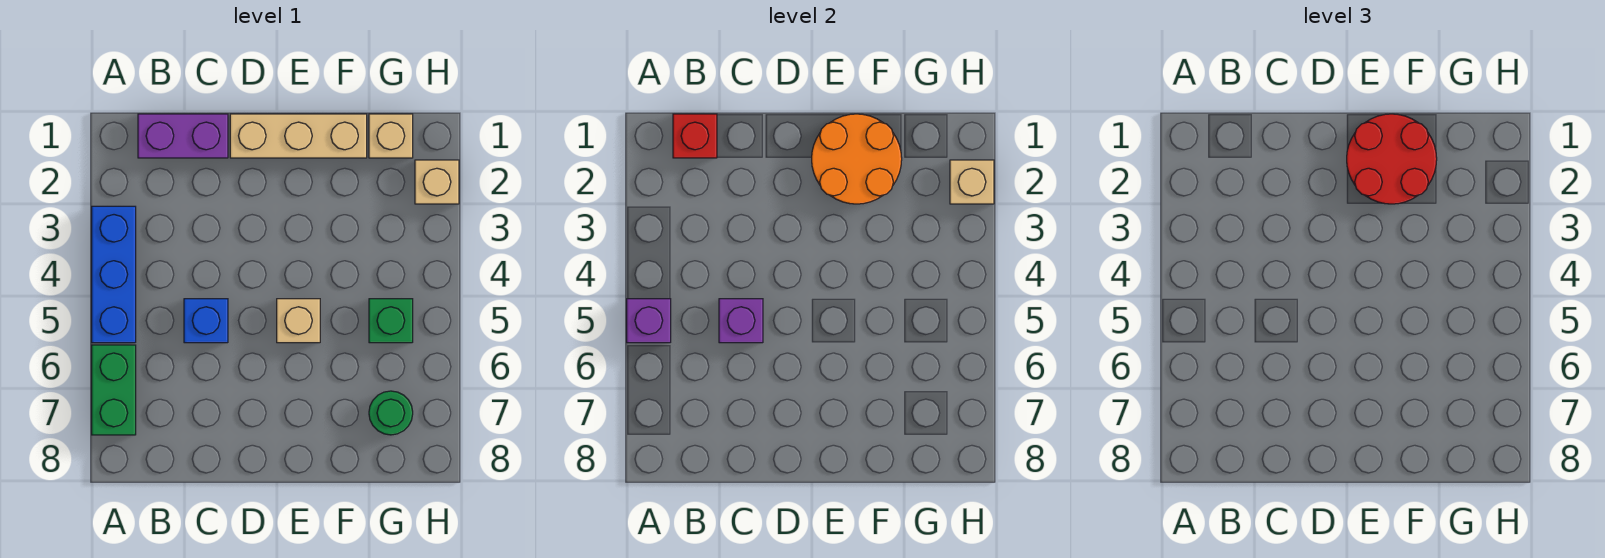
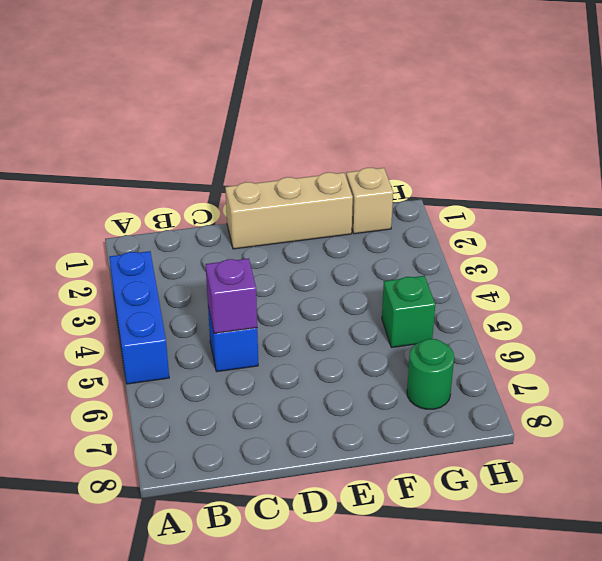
none -> green brick A6:A7 level 1
none -> purple brick B1:C1 level 1
none -> tan brick E5 level 1

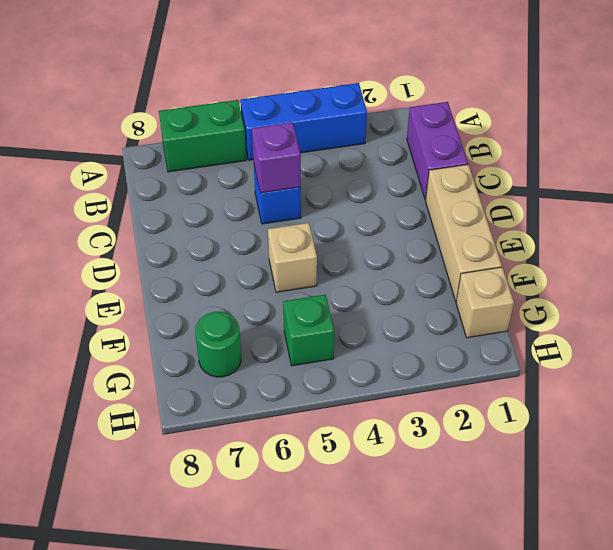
none -> tan brick H2 level 1
none -> purple brick A5 level 2
none -> red brick B1 level 2

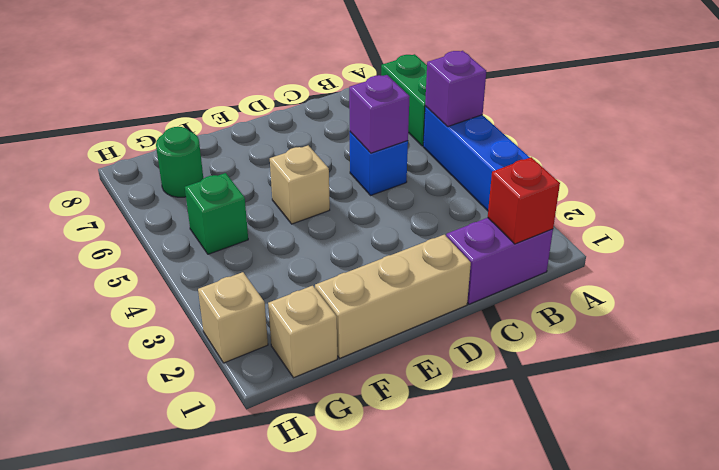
none -> orange round brick E1:F2 level 2
none -> tan brick H2 level 2
none -> red round brick E1:F2 level 3

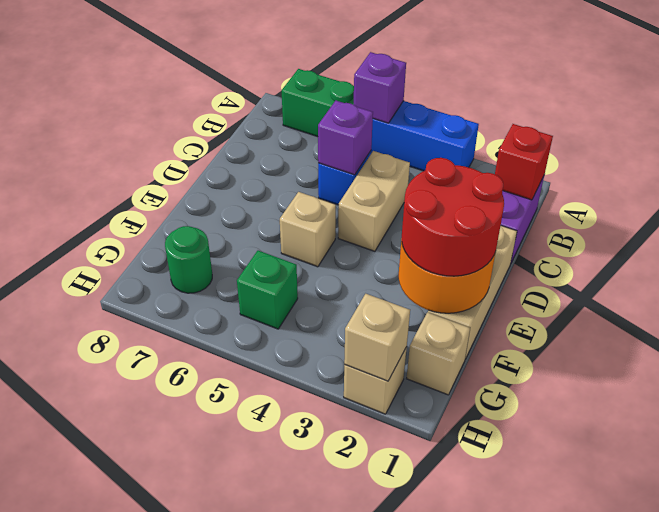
tan brick C4:D4 level 1 -> none

